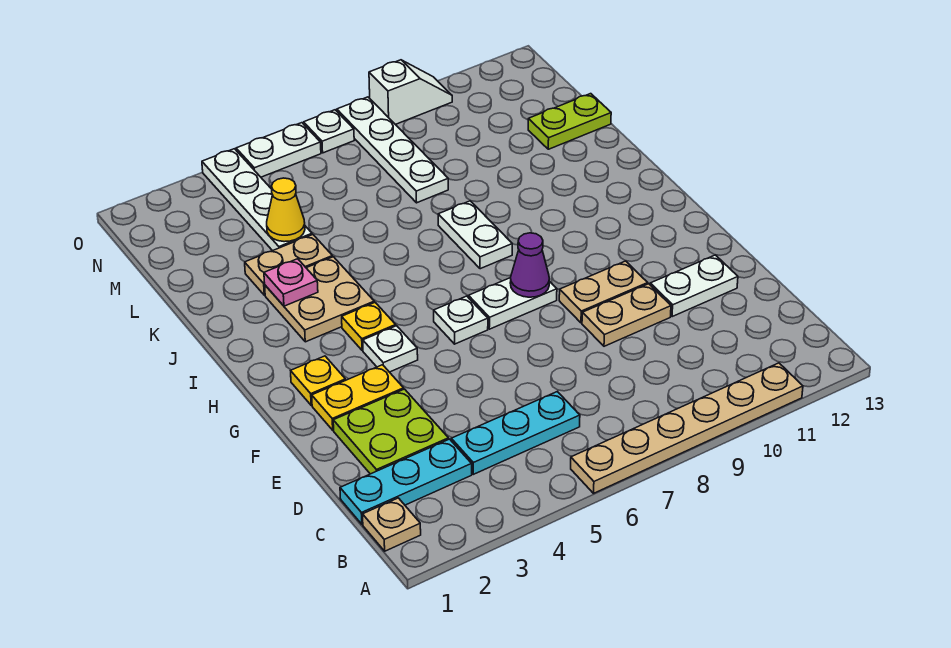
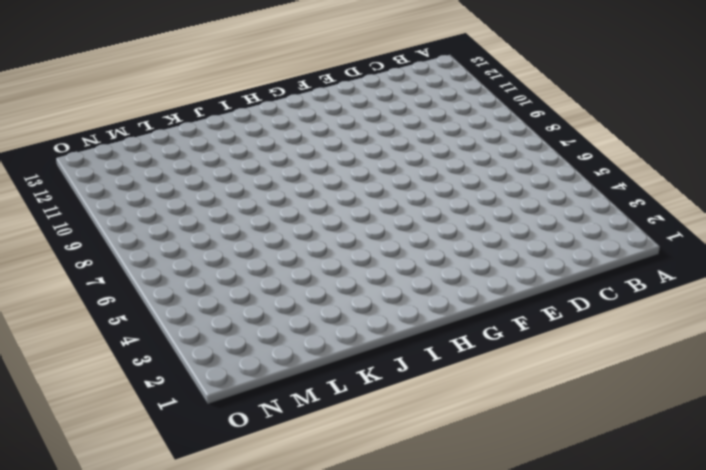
none -> tan plate A6:A11 level 1
none -> tan plate B1 level 1
none -> cyan plate C1:C3 level 1

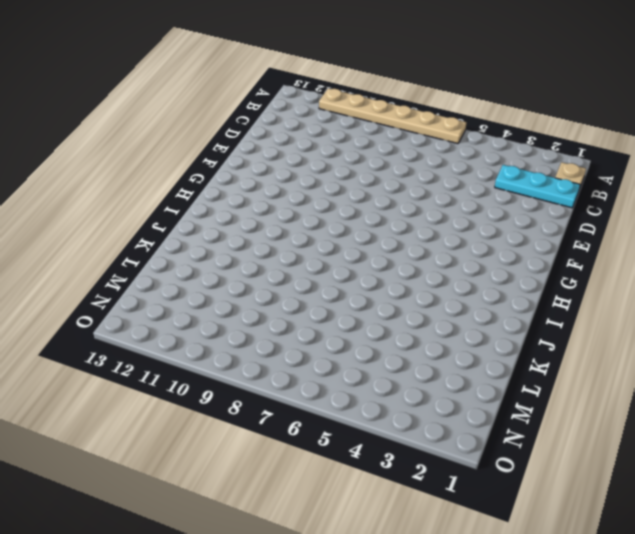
none -> cyan plate C4:C6 level 1
none -> lime plate D2:E3 level 1
none -> tan plate E9:E10 level 1

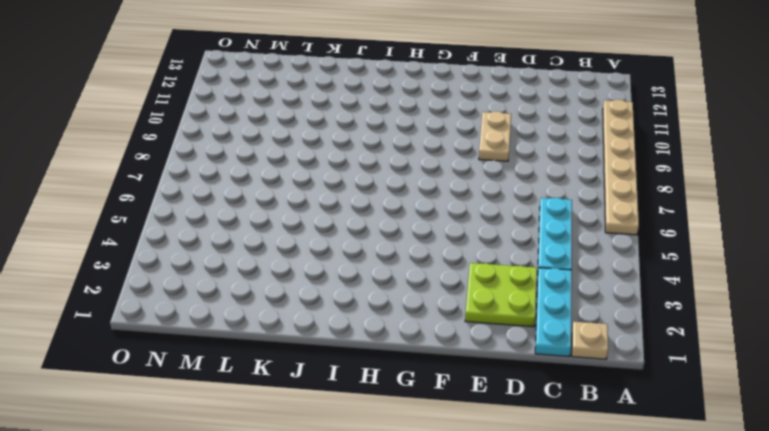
none -> white plate E11:E12 level 1
none -> yellow plate F2:F3 level 1
none -> tan plate F9:F10 level 1

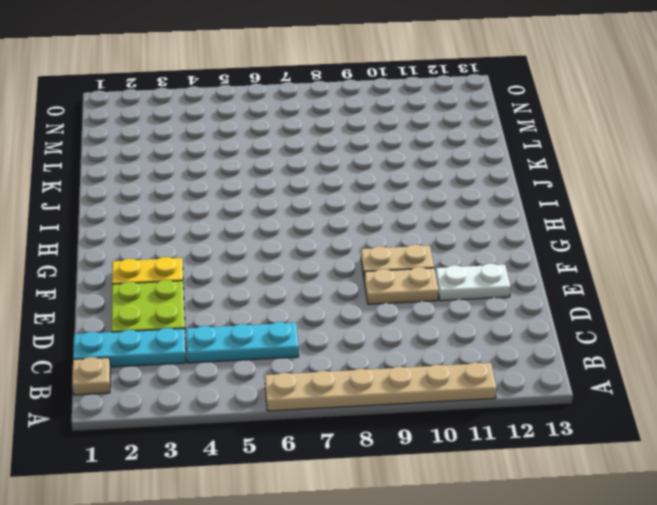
none -> yellow plate G2 level 1
none -> white plate G4 level 1
none -> white plate G6 level 1

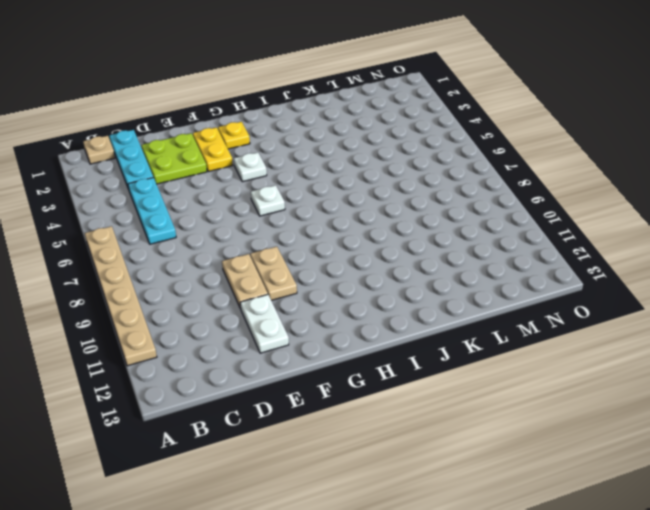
none -> white plate G7:G8 level 1
none -> yellow plate H4 level 1
none -> tan plate I3:J4 level 1

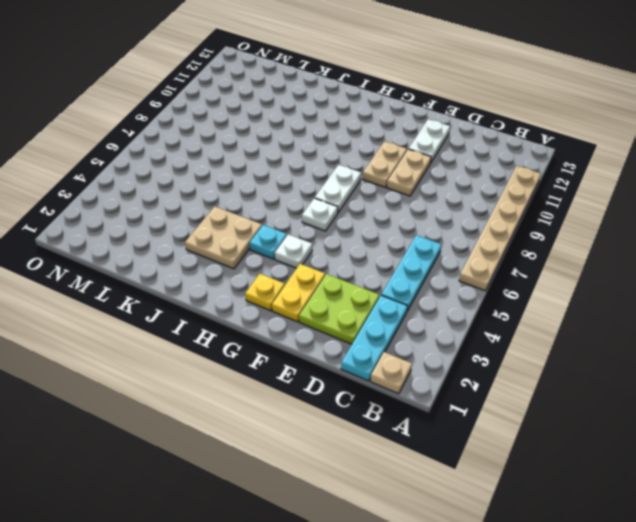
cyan plate H4 level 1 -> yellow plate H4 level 1
none -> white plate I8:J8 level 1
none -> tan plate K3:K4 level 1
none -> white plate L4:O4 level 1

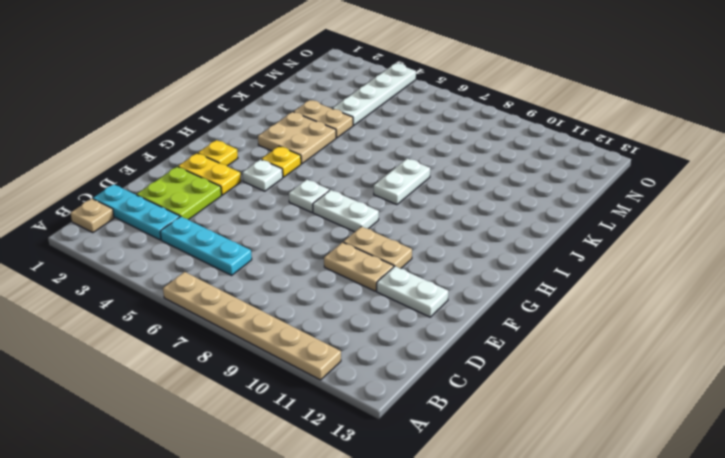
none -> white plate L8:O8 level 1
none -> lime plate L12:L13 level 1
none -> white plate O5:O6 level 1

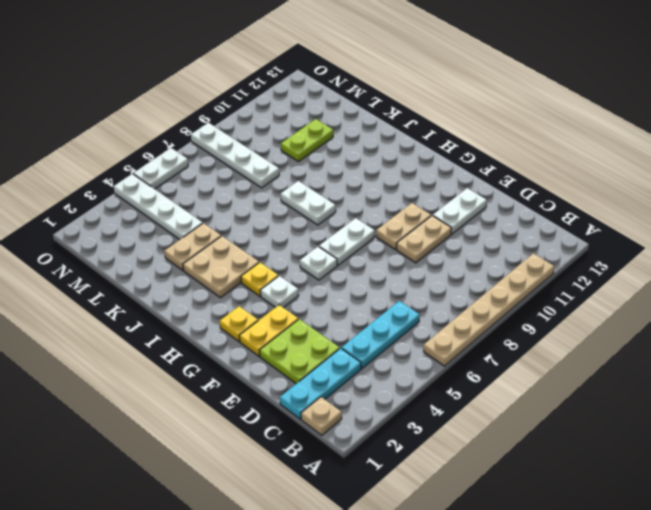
lime plate L10:L11 level 1 -> lime plate L12:L13 level 1
none -> white plate O7 level 1
none -> white slope O9:O10 level 1 top 9
none -> purple cone G8 level 2

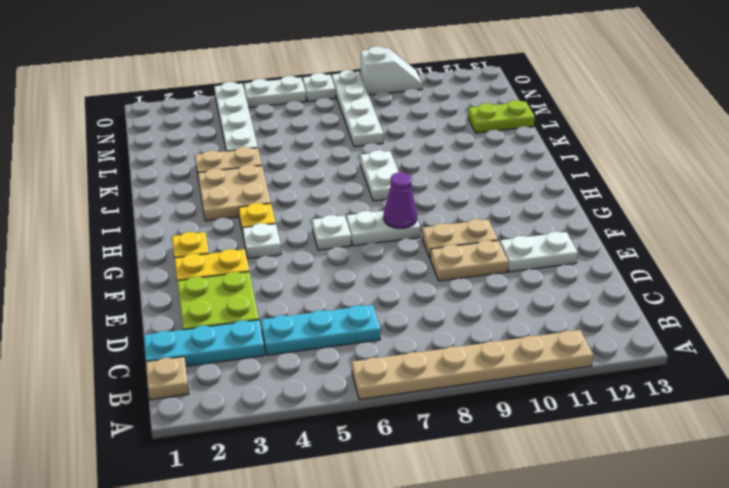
none -> pink plate J3 level 2
none -> yellow cone L4 level 2

